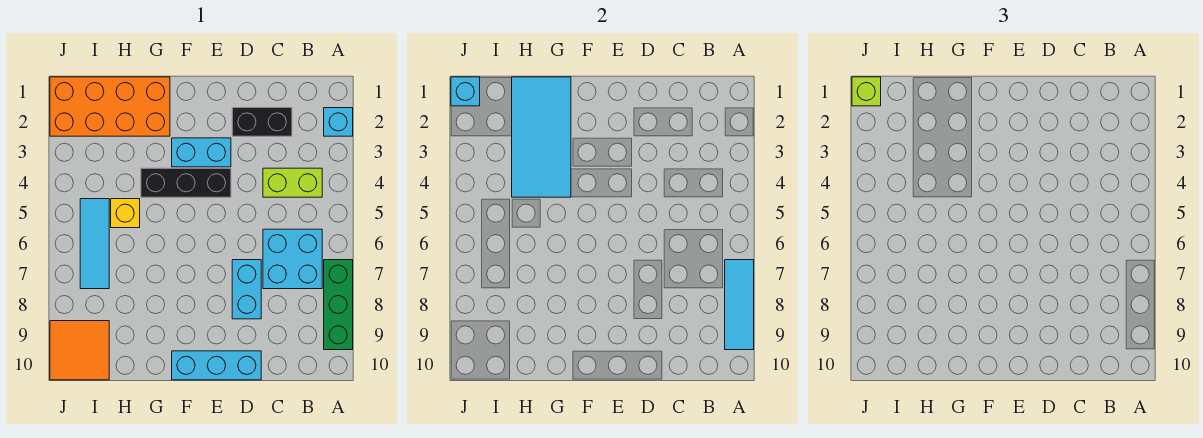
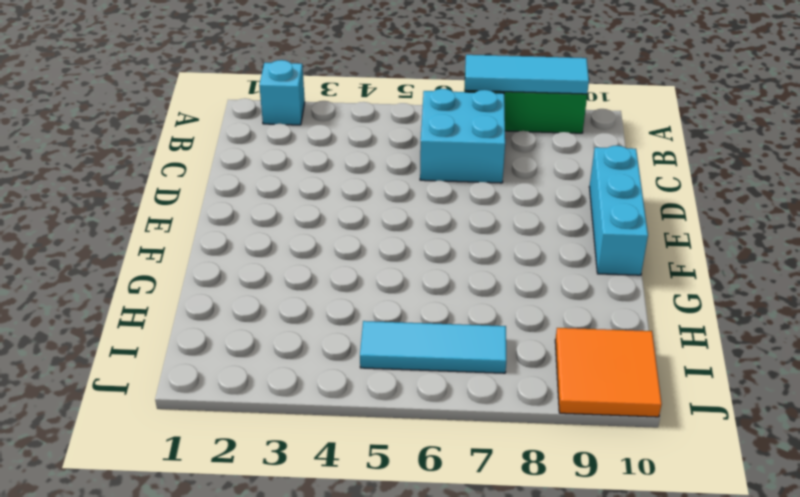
none -> lime brick B4:C4 level 1
none -> black brick C2:D2 level 1
none -> cyan brick D7:D8 level 1

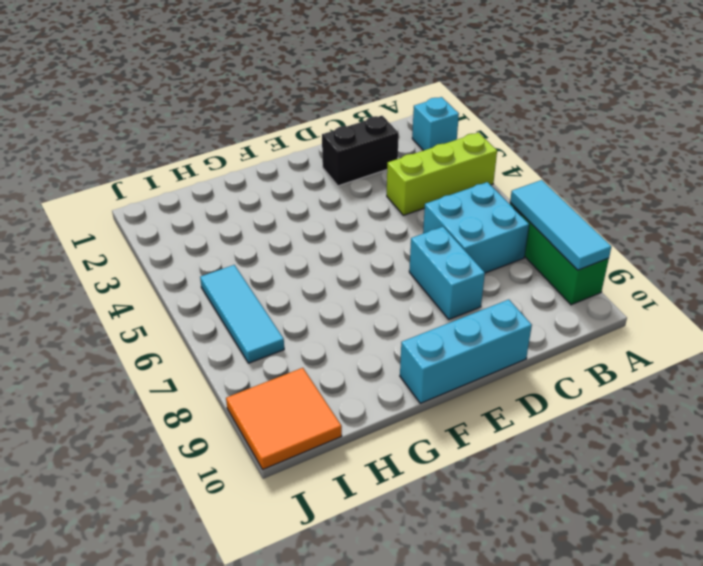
lime brick A4:C4 level 1 -> lime brick B4:C4 level 1
none -> cyan brick E3:F3 level 1
none -> black brick E4:G4 level 1
none -> orange brick G1:J2 level 1

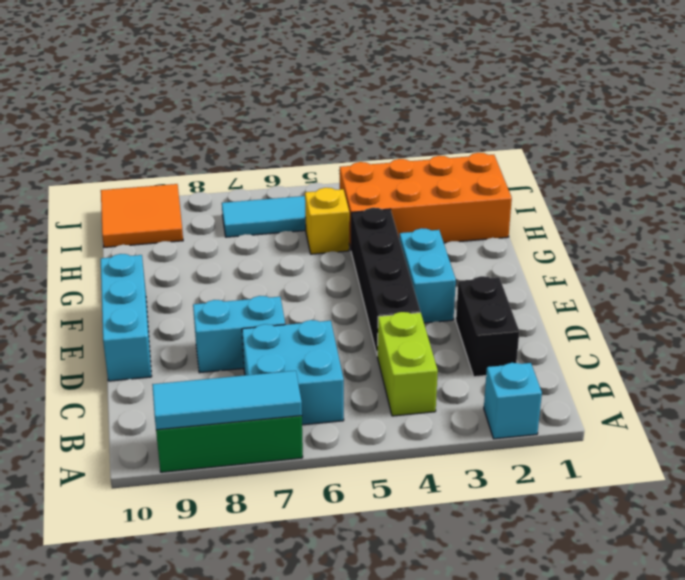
black brick D4:G4 level 1 -> black brick E4:G4 level 1
orange brick H1:I4 level 1 -> orange brick G1:J2 level 1
none -> cyan tile G1:H4 level 2
none -> cyan brick J1 level 2
none -> lime brick J1 level 3

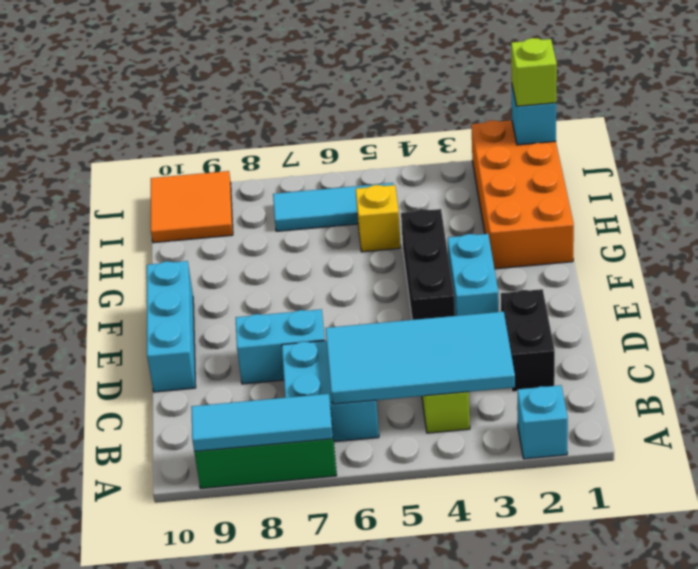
cyan tile B3:C6 level 2 -> cyan tile G1:H4 level 2

